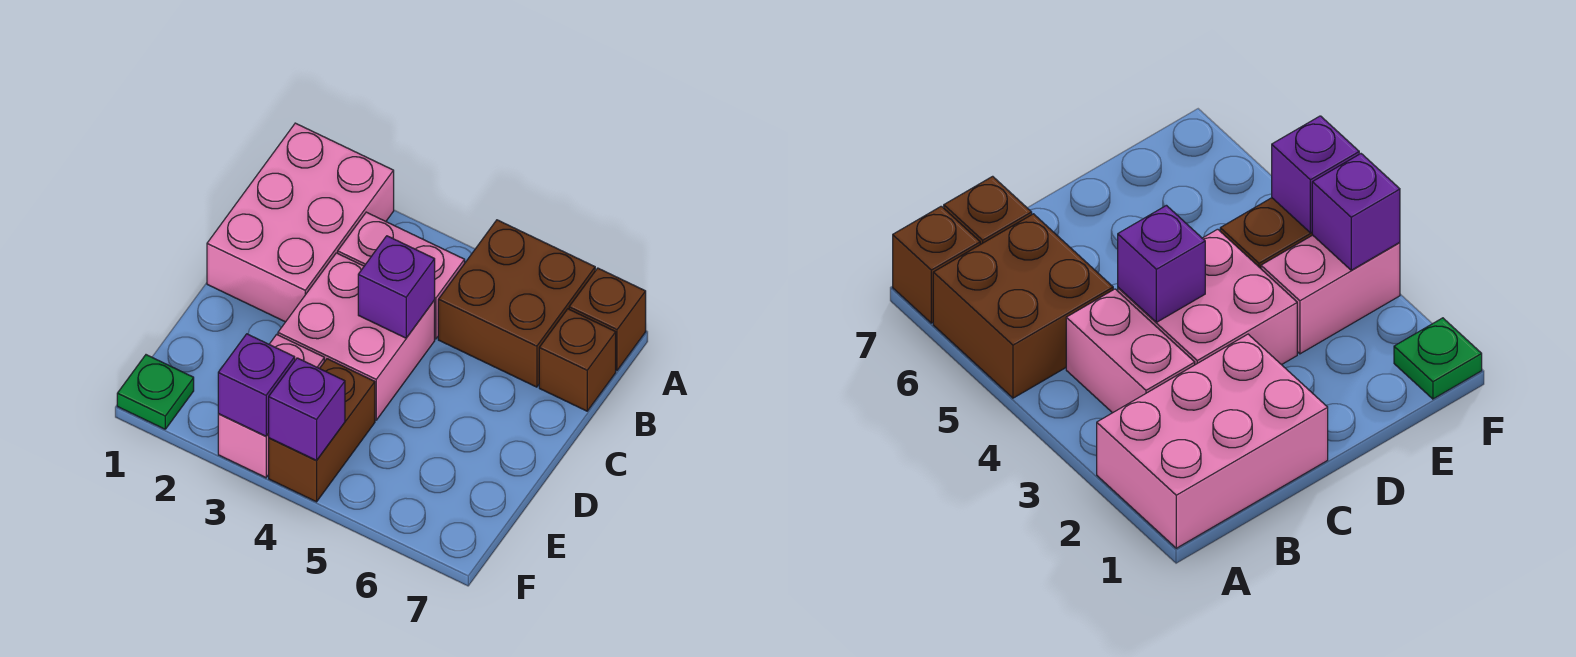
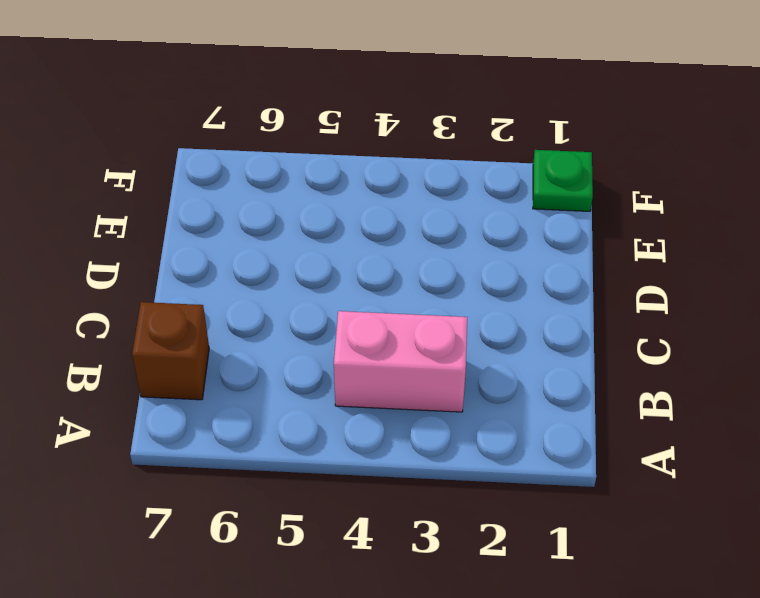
none -> pink brick A1:C2 level 1
none -> brown brick A5:B6 level 1
none -> brown brick A7 level 1

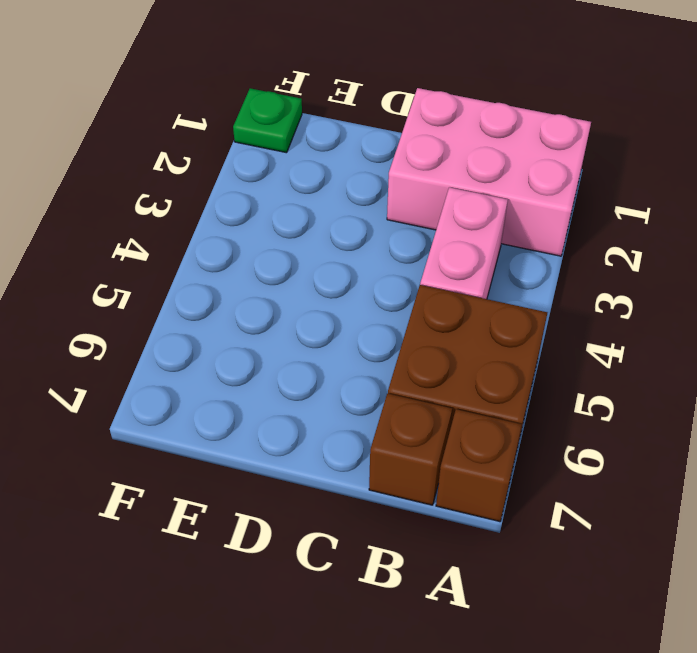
none -> pink brick C3:D4 level 1
none -> pink brick E3:F3 level 1
none -> brown brick E4:F4 level 1

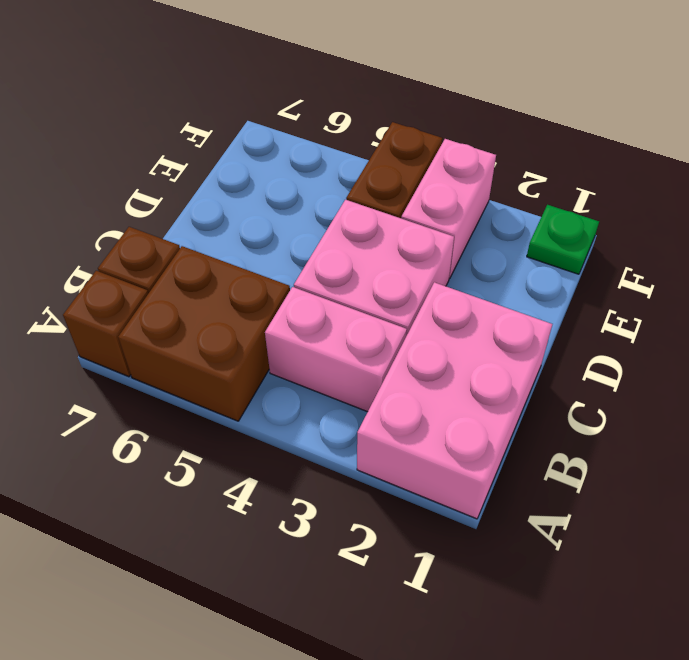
none -> purple brick C4 level 2
none -> purple brick F3 level 2
none -> purple brick F4 level 2

